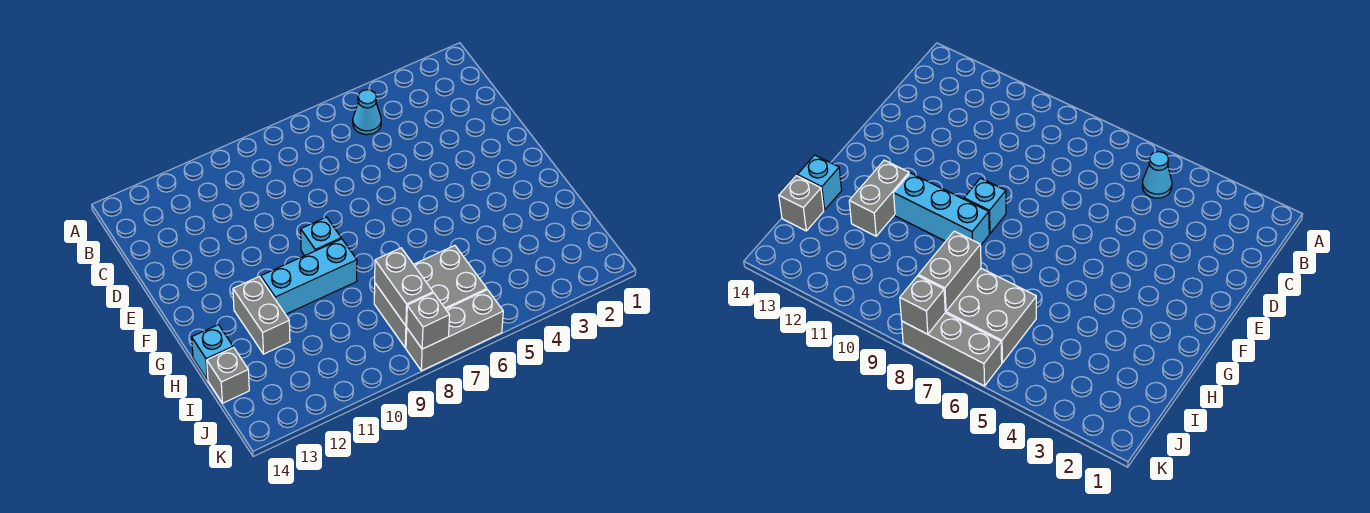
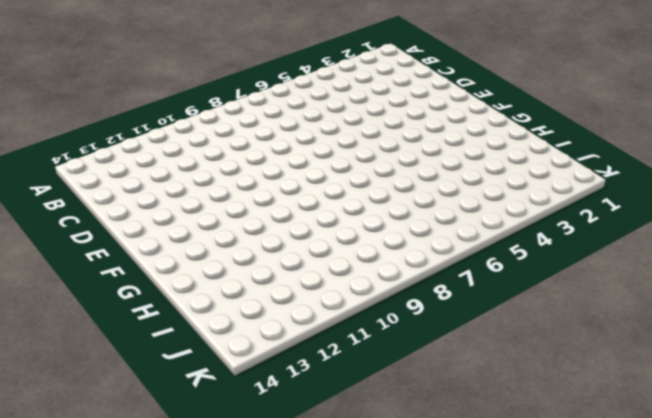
none -> cyan cone B5 level 1
none -> cyan brick F9 level 1

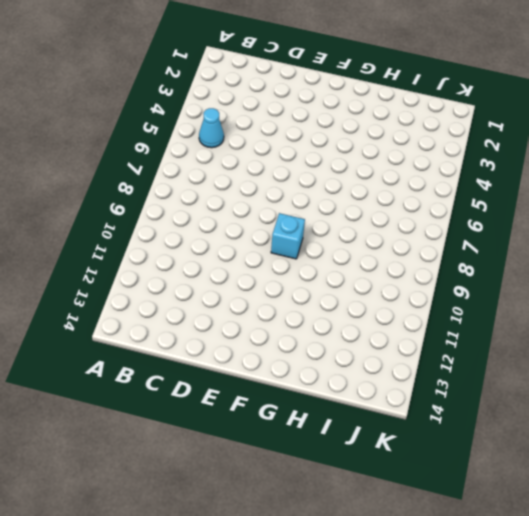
none -> cyan brick G9:G11 level 1
none -> grey brick G12:H12 level 1

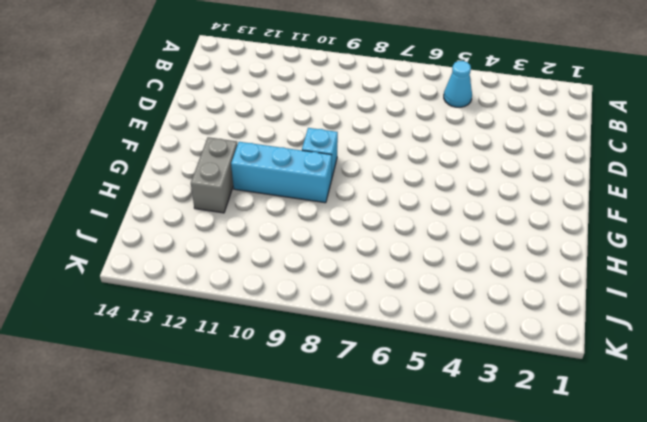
none -> cyan brick H14 level 1
none -> grey brick I6:J8 level 1

